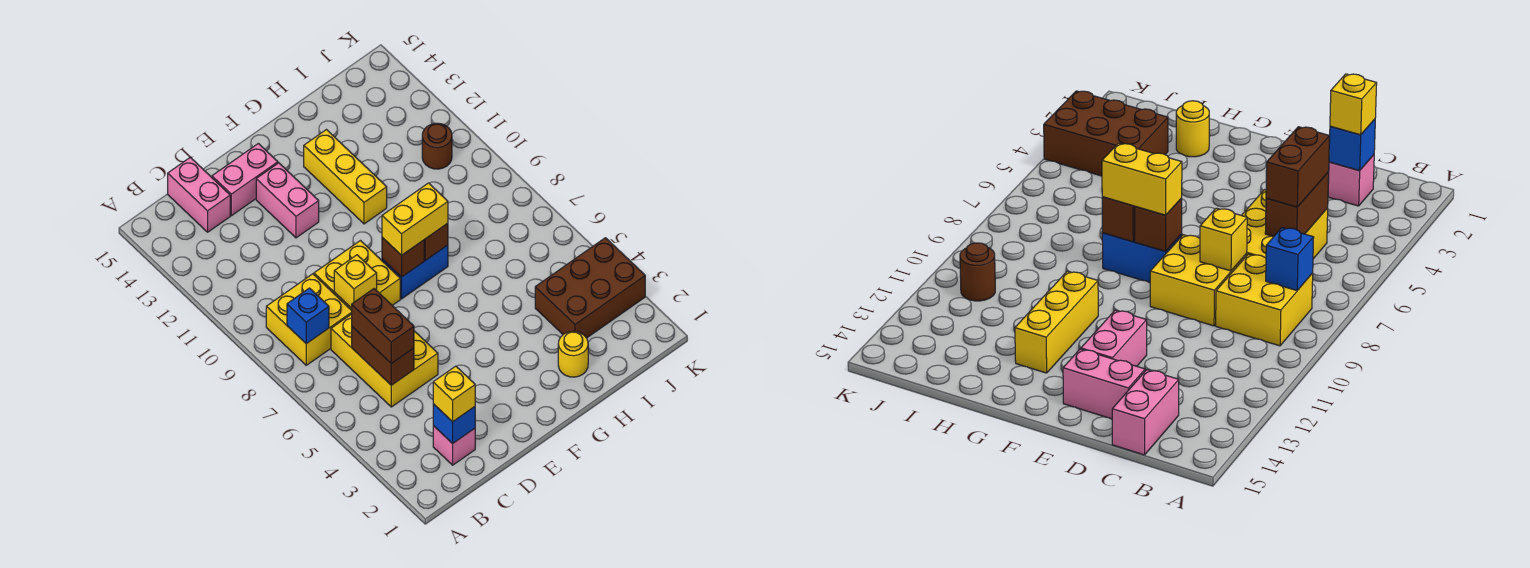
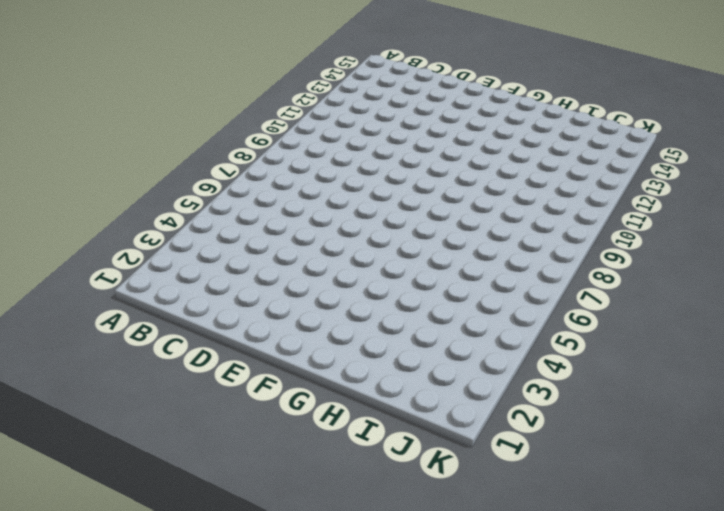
none -> yellow brick B8:C9 level 1
none -> pink brick C2 level 1
none -> yellow brick C5:D7 level 1

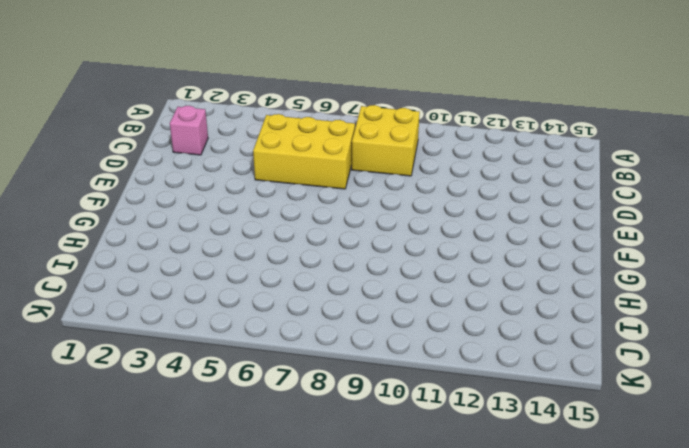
none -> pink brick C14:C15 level 1
none -> yellow brick D8:E9 level 1
none -> pink brick D14:E14 level 1

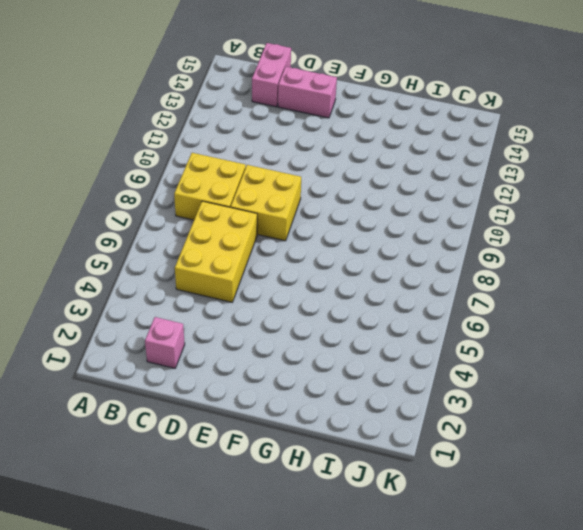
none -> pink brick E12:E13 level 1
none -> blue brick F8:G8 level 1
none -> yellow brick G11:G13 level 1

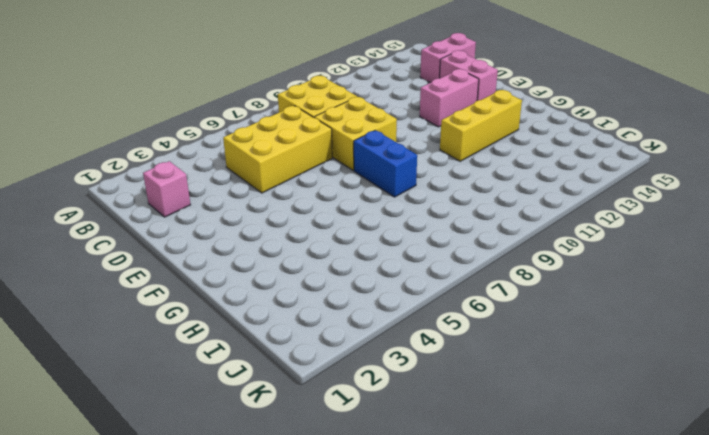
none -> yellow round brick H2 level 1
none -> brown brick I3:K4 level 1
none -> brown round brick J11 level 1

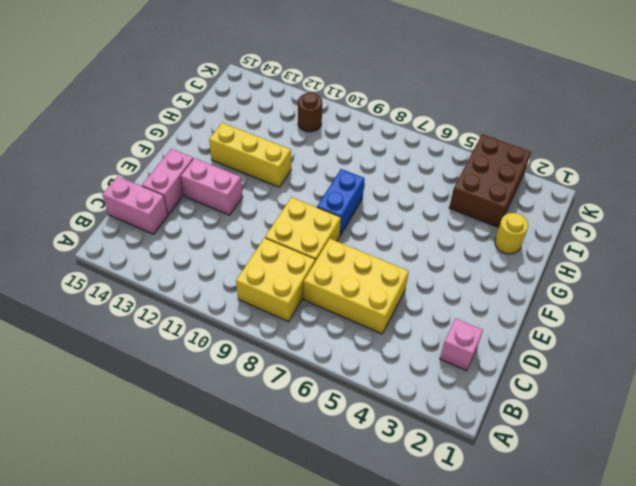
none -> blue brick B8 level 2
none -> blue brick C2 level 2
none -> brown brick C5:C6 level 2

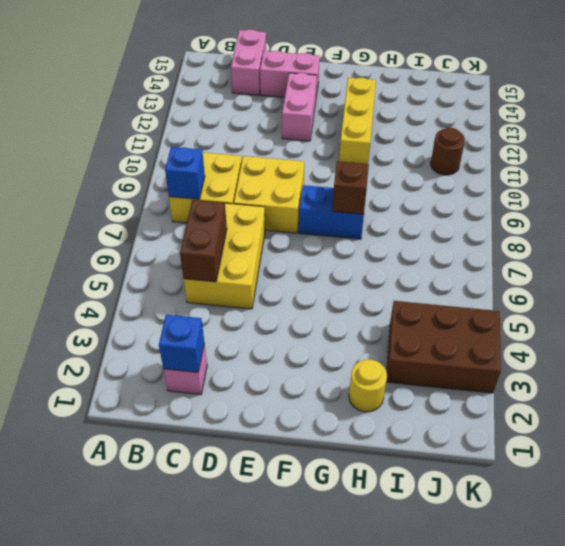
none -> yellow brick D8 level 2
none -> brown brick F8 level 2
none -> yellow brick C2 level 3

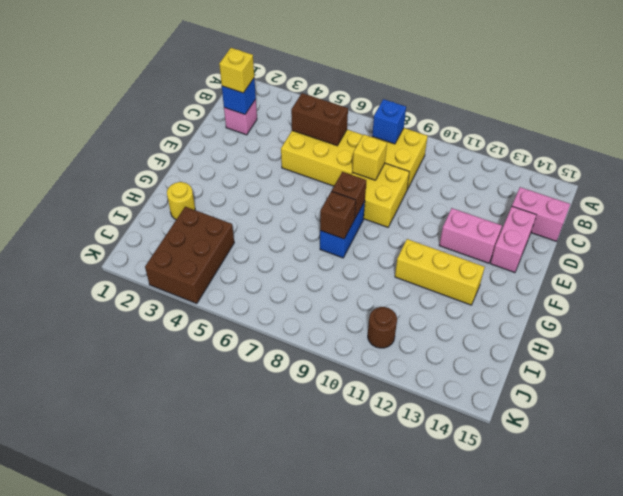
none -> brown brick C5:C6 level 3
none -> yellow brick F8:G8 level 3

